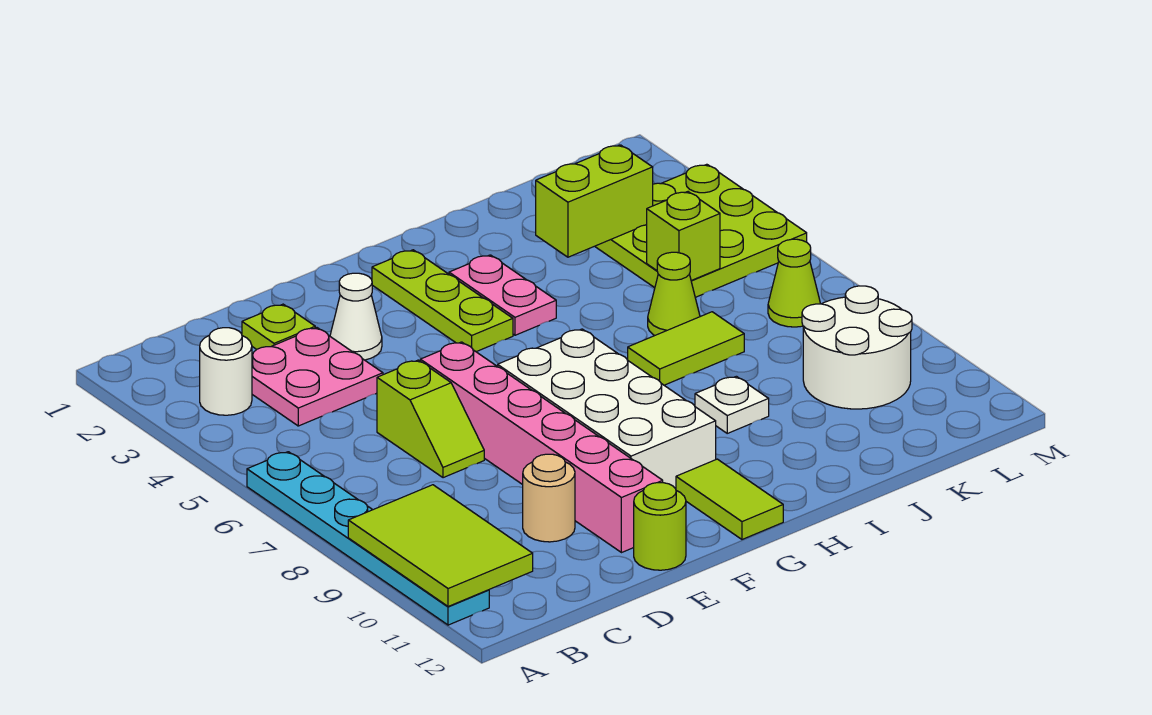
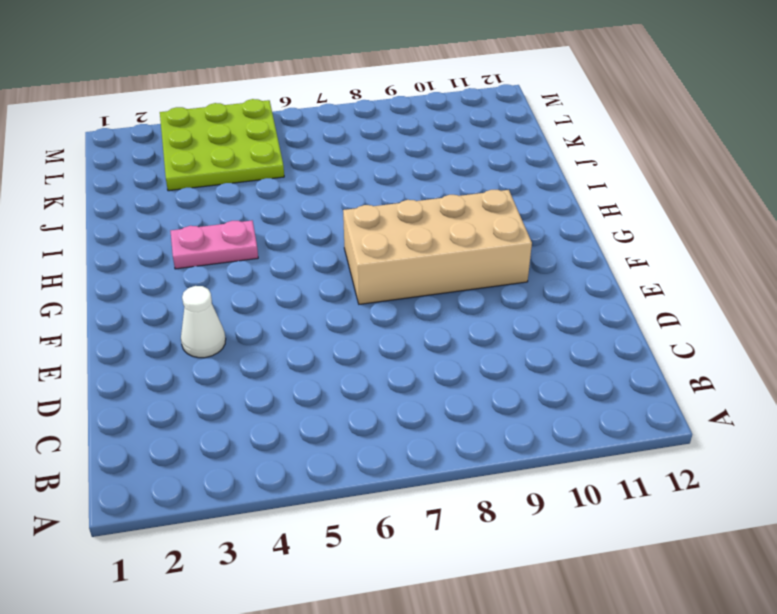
tan brick F7:G10 level 1 -> white brick F7:G10 level 1
none -> cyan plate A6:A11 level 1
none -> white round brick B3 level 1
none -> pink plate C3:D4 level 1

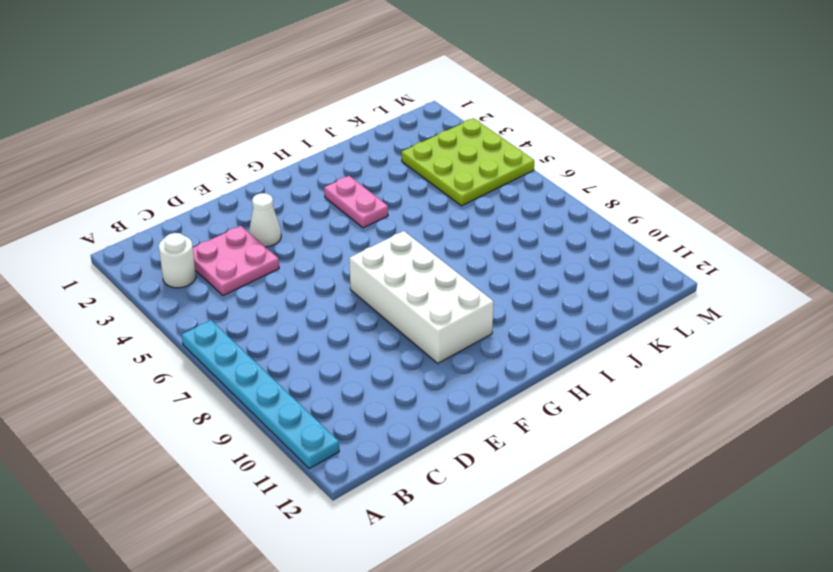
none -> lime plate D2 level 1
none -> lime slope D6:D7 level 1 top 6
none -> tan round brick D10 level 1

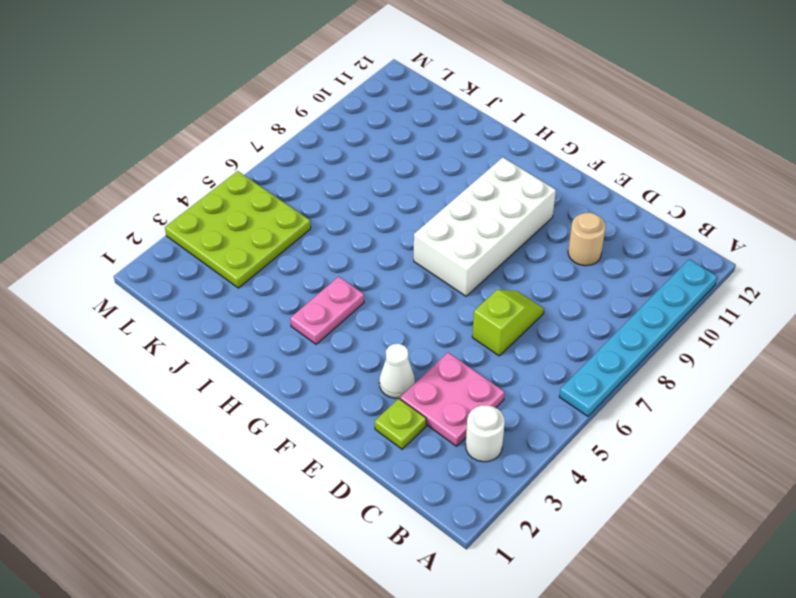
none -> pink brick E6:E11 level 1
none -> lime round brick E12 level 1
none -> lime plate G2:G4 level 1

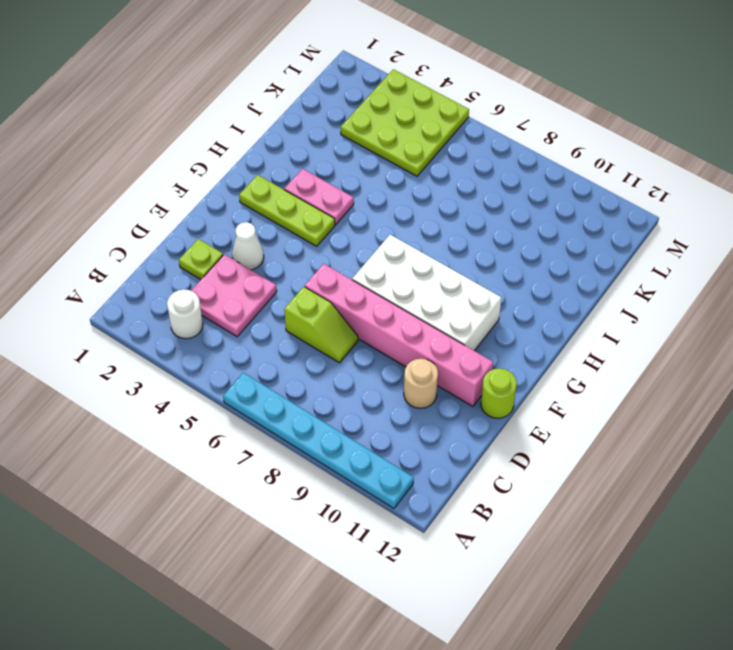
none -> lime tile G11:G12 level 1
none -> lime tile I7:J7 level 1
none -> white plate I9 level 1

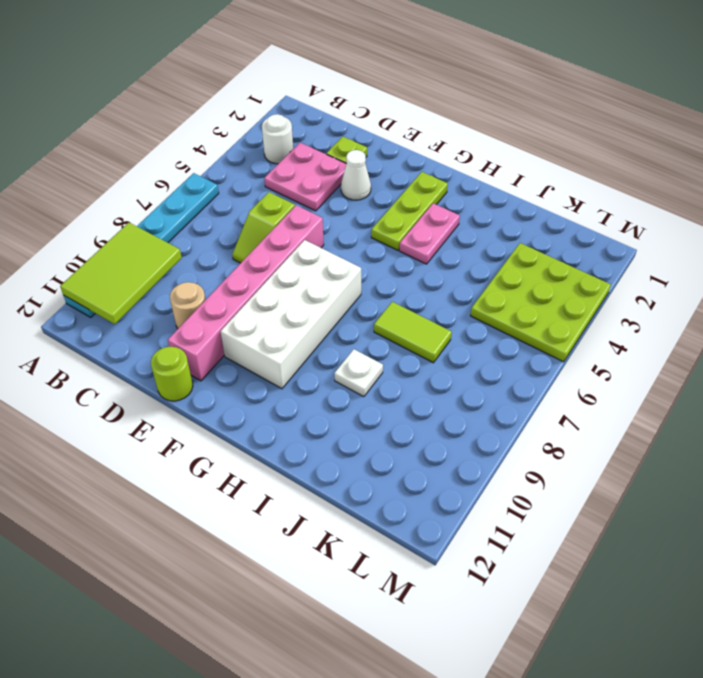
none -> lime tile G11:G12 level 1
none -> lime cone J6 level 1
none -> white round brick K9:L10 level 1

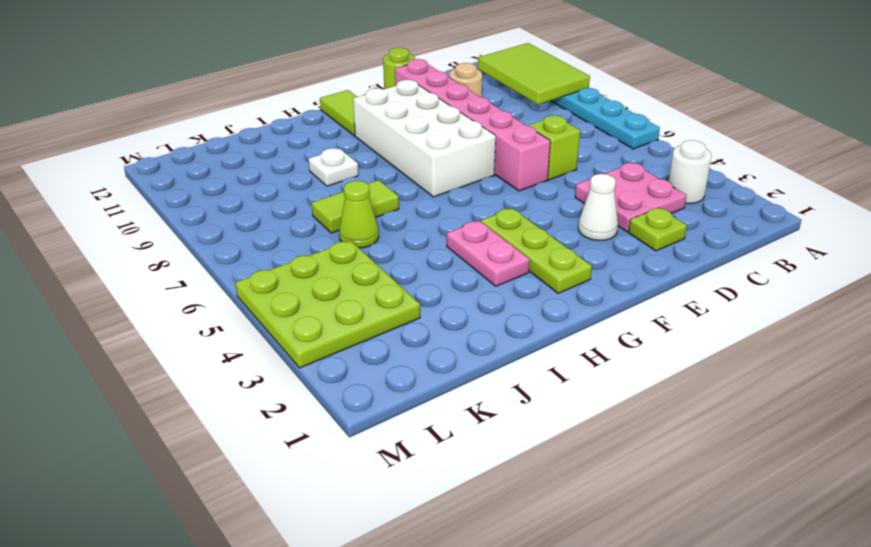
none -> white round brick K9:L10 level 1
none -> lime cone L7 level 1
none -> lime brick J3:K3 level 2

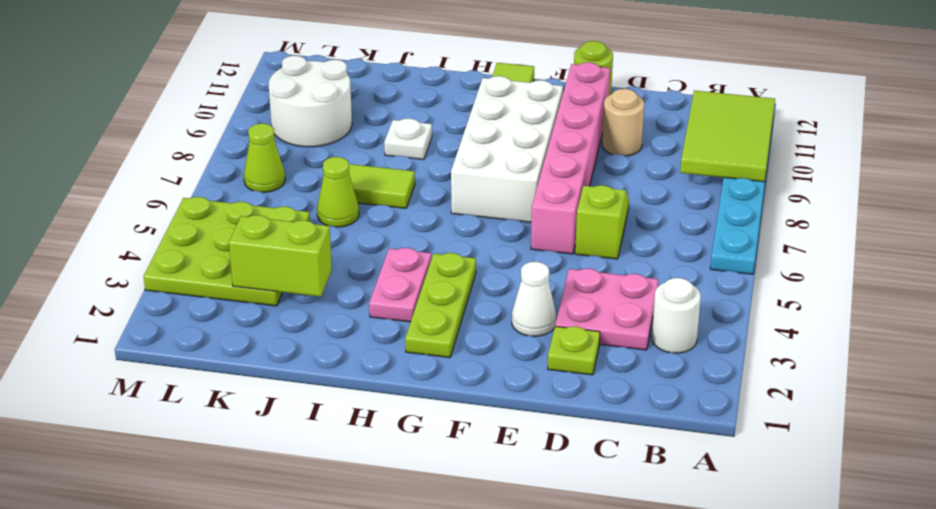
none -> lime brick K5 level 2

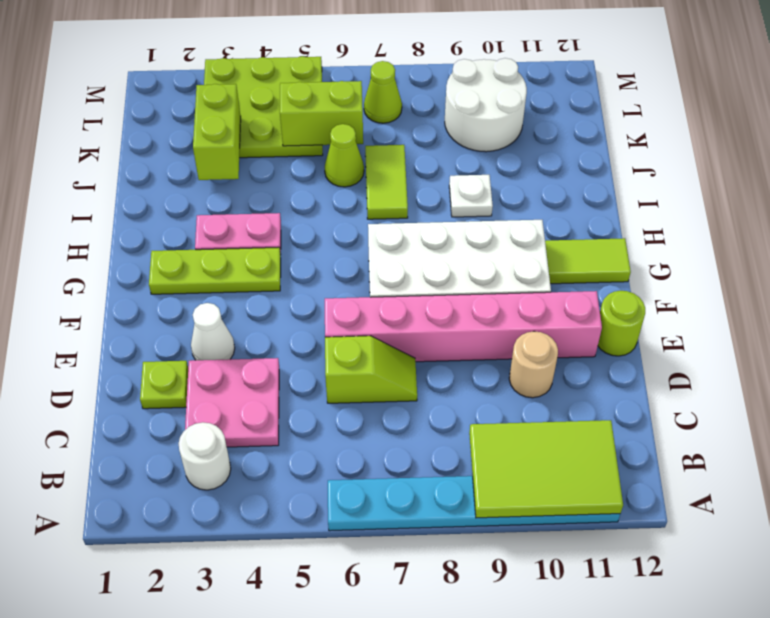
lime brick K5:K6 level 2 -> lime brick K5 level 2

